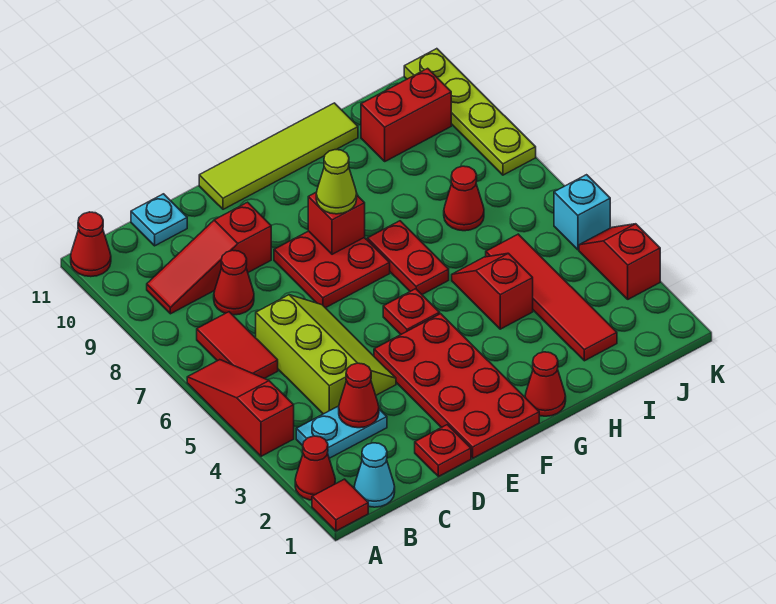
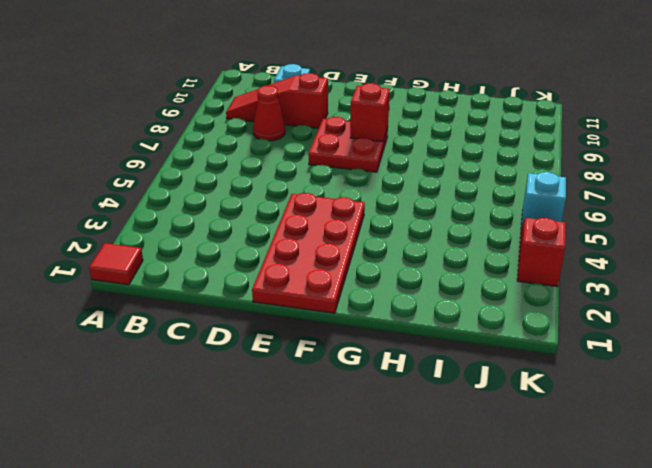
none -> red cone A2 level 1
none -> red slope A4:A6 level 1 top 4
none -> red cone A11 level 1

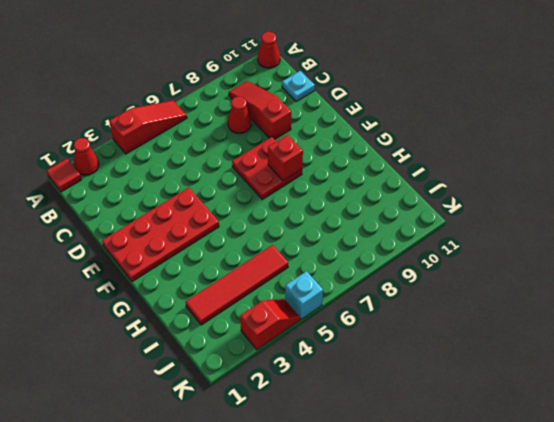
none -> cyan cone B1 level 1
none -> cyan plate B3:C3 level 1
none -> red tile B6:B7 level 1

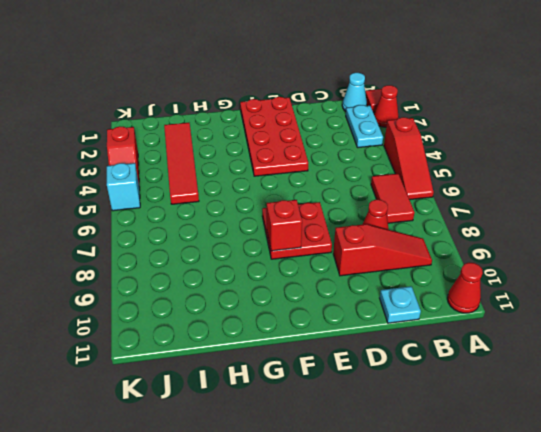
cyan plate B2:B3 level 1 -> cyan plate B3:C3 level 1
none -> lime slope C4:D6 level 1 top C
none -> red plate D1 level 1
none -> lime tile E11:H11 level 1

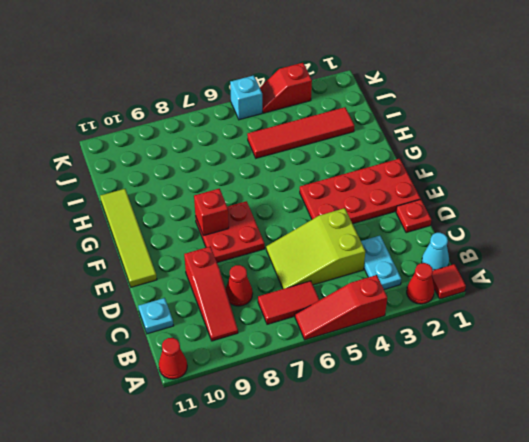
lime slope C4:D6 level 1 top 4 -> lime slope C4:D6 level 1 top C
none -> red plate F5 level 1
none -> red cone G1 level 1
none -> red plate G6:G7 level 1

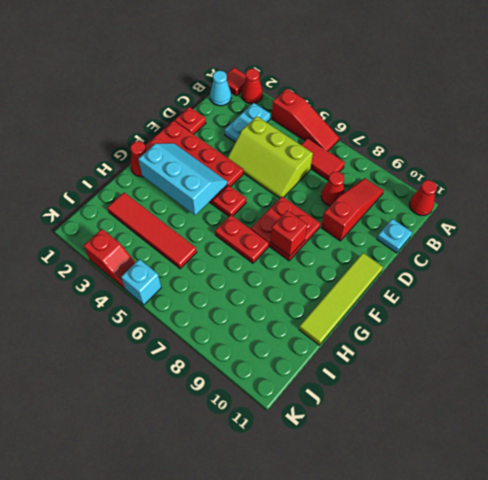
cyan slope F2:G4 level 2 top G -> none
none -> red slope H4:H5 level 1 top 4
none -> red cone I7 level 1
none -> red brick I10:J10 level 1

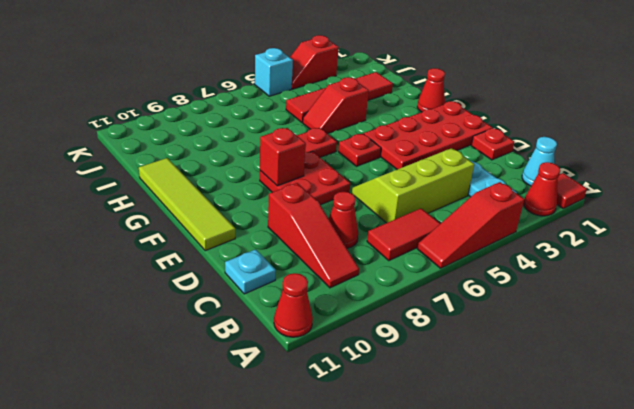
none -> red cone I7 level 1
none -> red brick I10:J10 level 1
none -> lime plate K8:K11 level 1

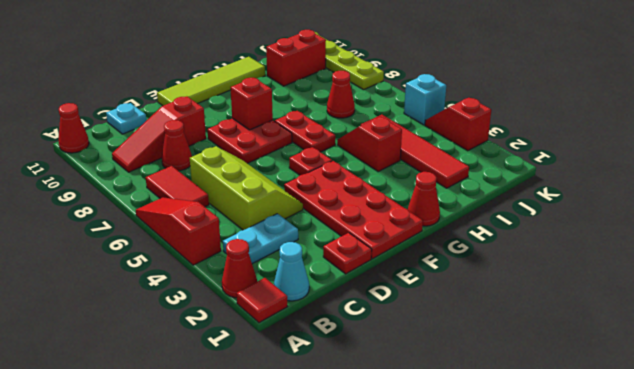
none -> red cone C3 level 2
none -> lime cone F8 level 3

